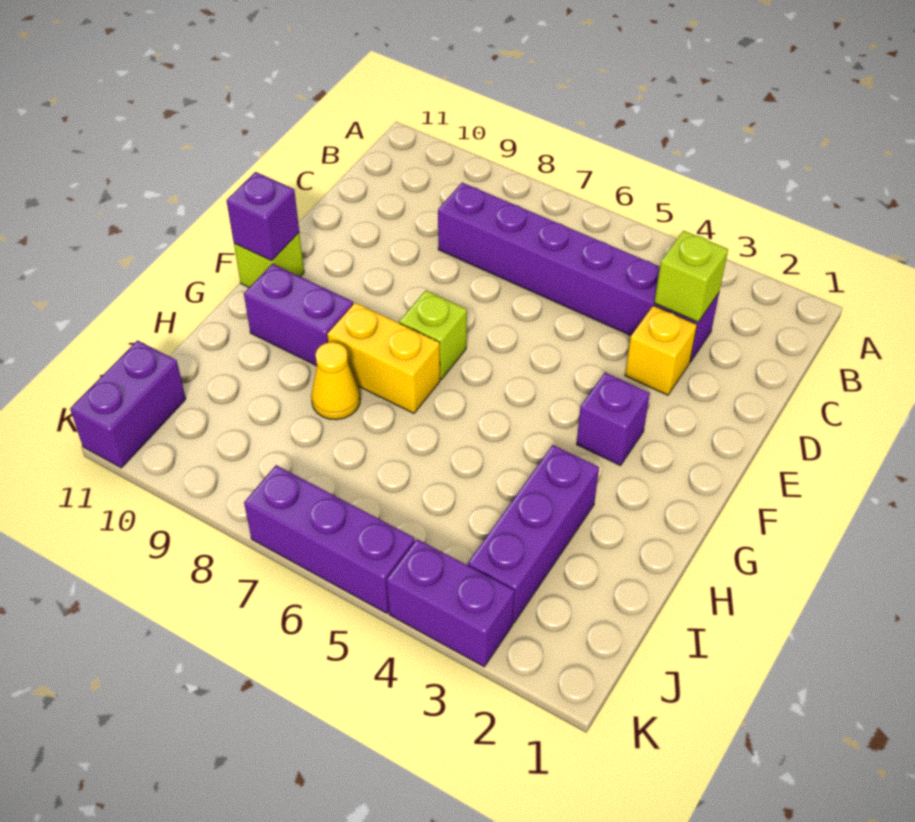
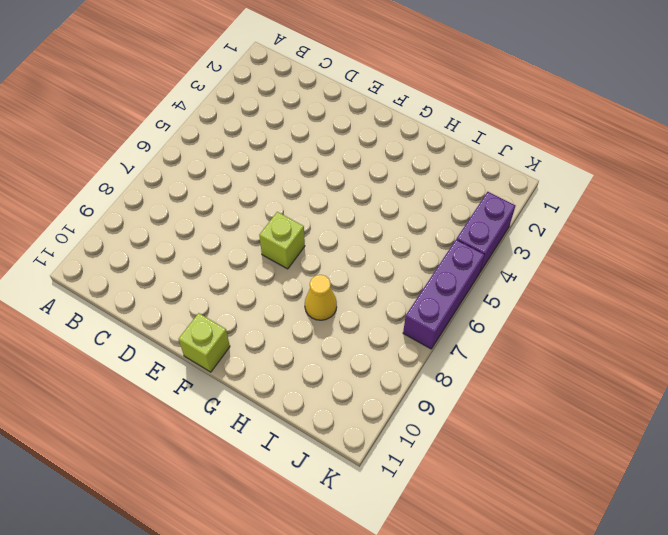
none -> purple brick C3:C8 level 1
none -> yellow brick D3 level 1
none -> purple brick F3 level 1

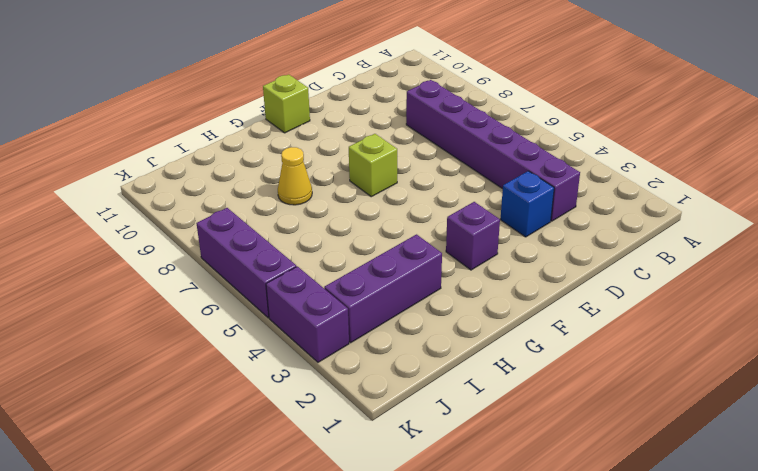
blue brick D3 level 1 -> yellow brick D3 level 1
none -> yellow brick G7:G8 level 1
none -> purple brick G9:G10 level 1
none -> purple brick J11:K11 level 1

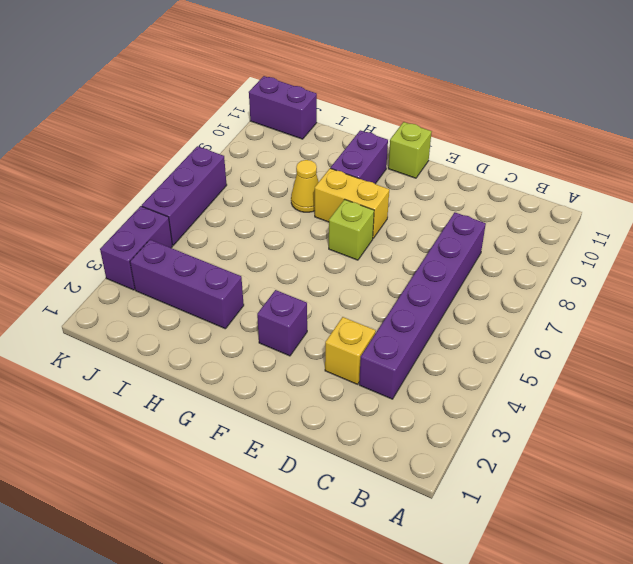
yellow brick F8:G8 level 1 -> yellow brick G7:G8 level 1
none -> lime brick C3 level 2
none -> purple brick F11 level 2

